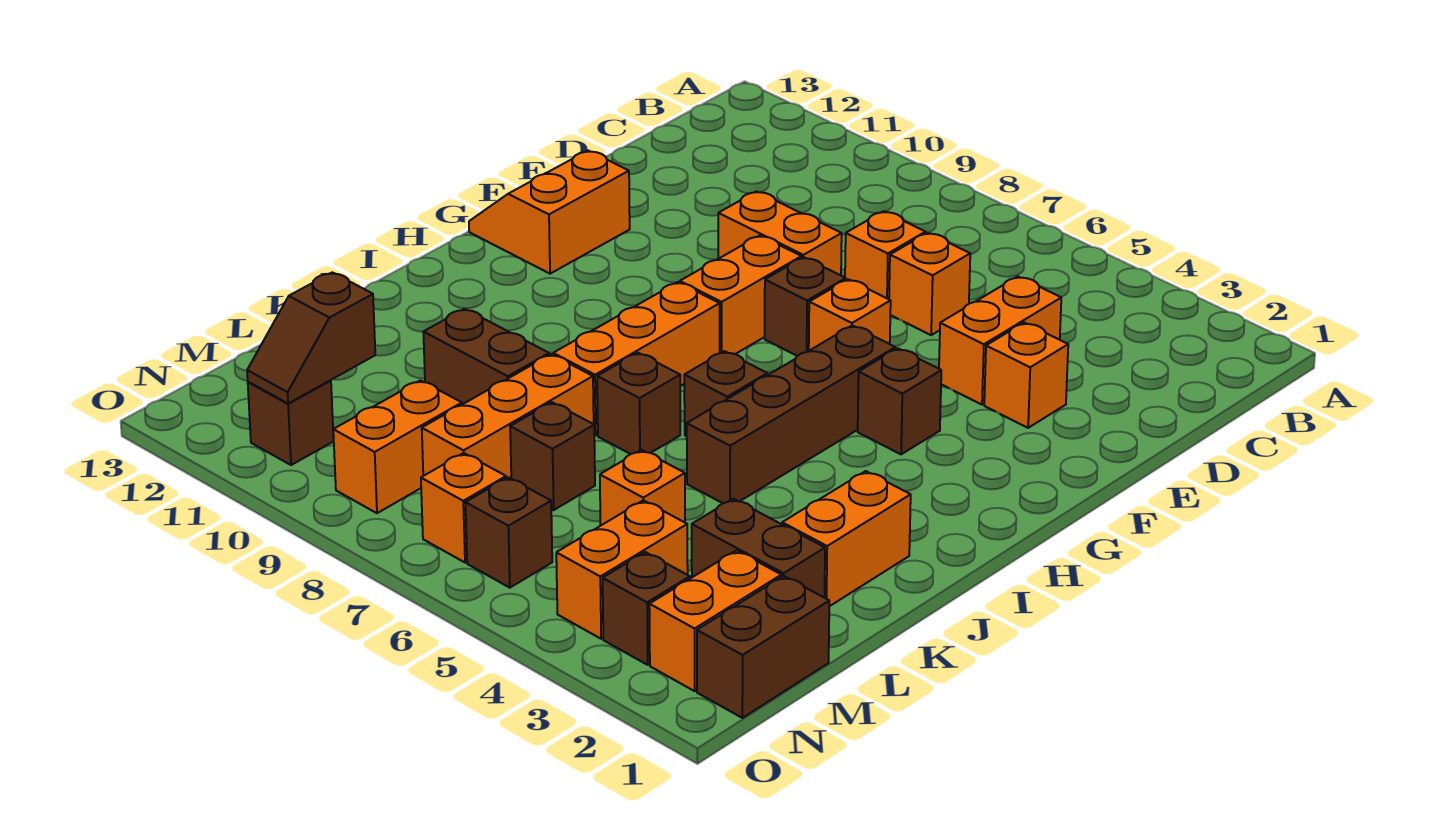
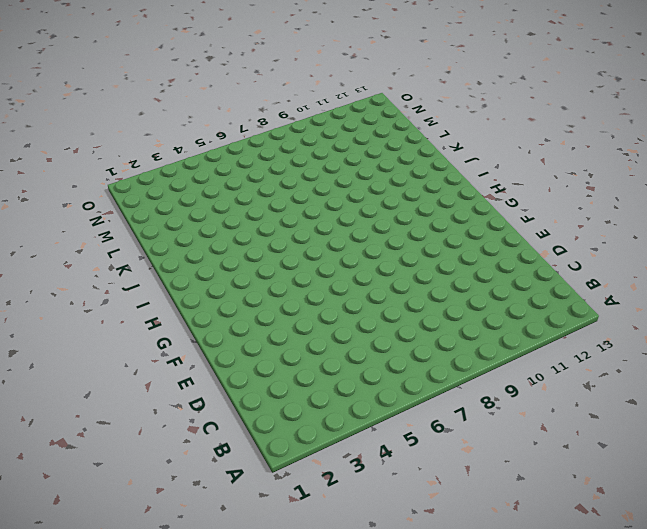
none -> orange brick D4:E4 level 1
none -> orange brick D6 level 1
none -> orange brick D7 level 1

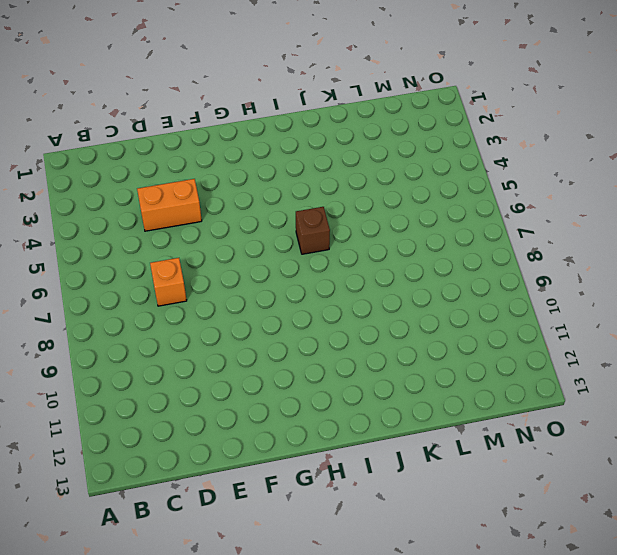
none -> orange brick D6 level 1
none -> orange brick E3 level 1
none -> orange brick E8:E9 level 1

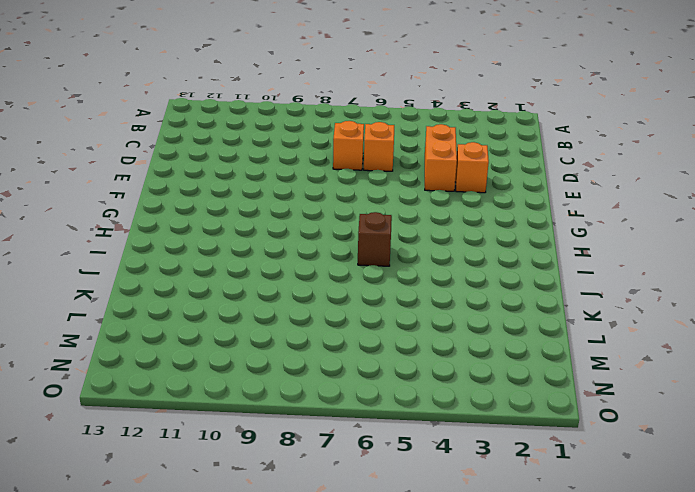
none -> orange brick E8:E9 level 1
none -> orange brick F6 level 1
none -> brown brick F7 level 1

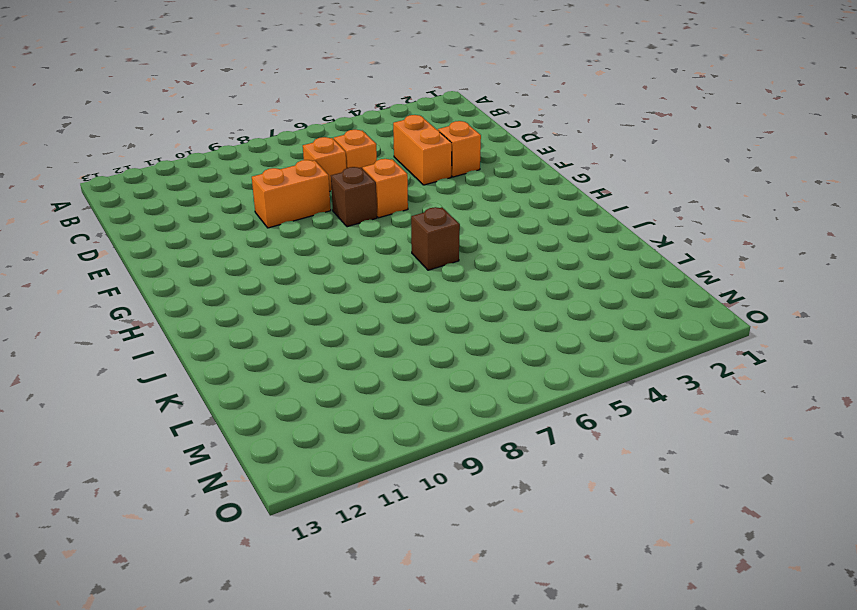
none -> orange brick F8:G8 level 1
none -> orange slope F12:G13 level 1 top 12
none -> brown brick G4 level 1

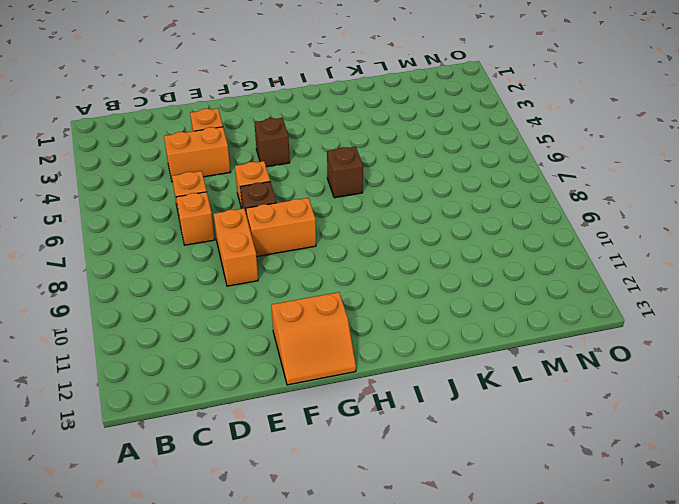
none -> brown brick G5:J5 level 1
none -> orange brick H8:J8 level 1
none -> orange brick J2:K2 level 1

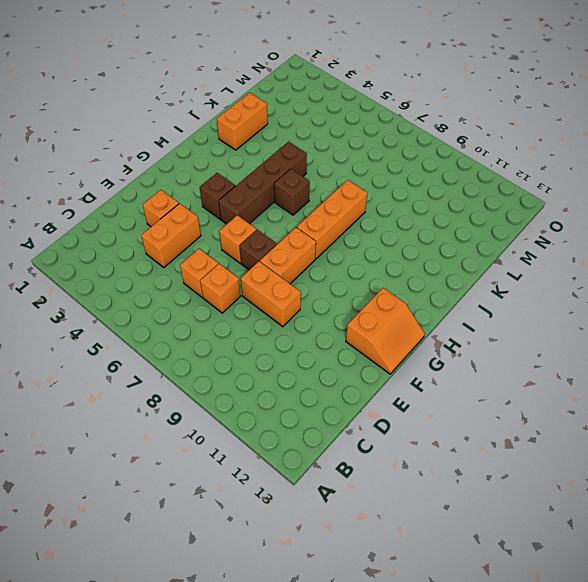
none -> brown brick J7 level 1
none -> orange brick K8:M8 level 1
none -> brown brick K9:K10 level 1

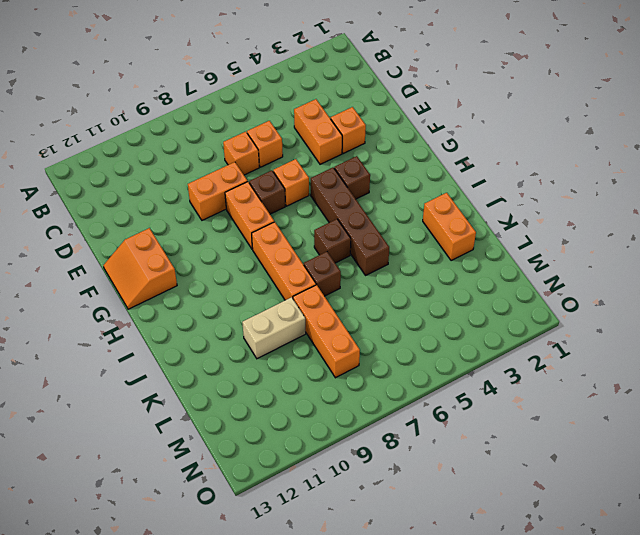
tan brick K9:K10 level 1 -> brown brick K9:K10 level 1
none -> brown brick L2:L3 level 1
none -> orange brick L5 level 1
none -> brown brick L7 level 1

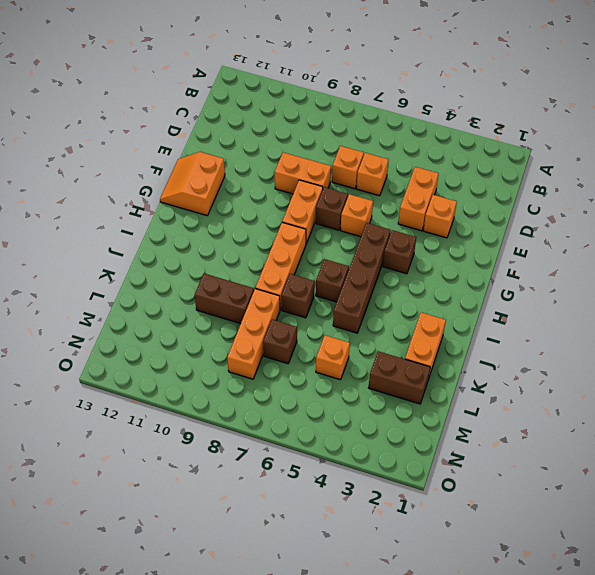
none -> brown brick M1:N1 level 1
none -> orange brick M2:N2 level 1
none -> orange brick M4:N4 level 1

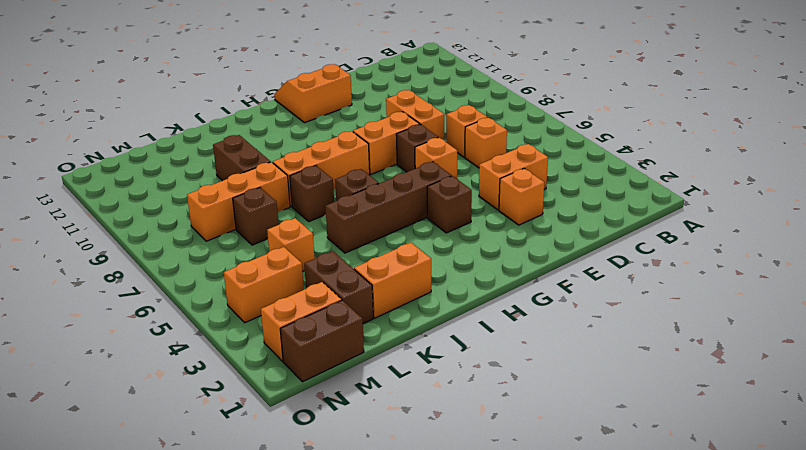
none -> orange brick M9:N9 level 1
none -> brown brick N3 level 1
none -> brown brick N6 level 1

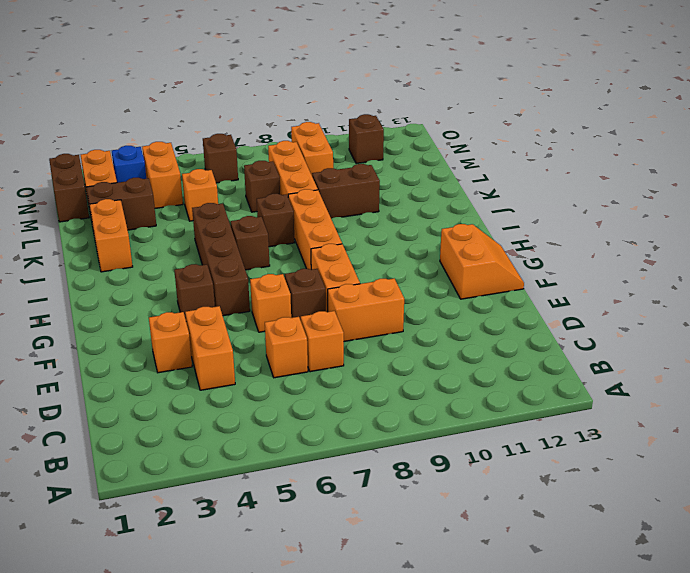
blue brick N3 level 1 -> brown brick N3 level 1
none -> orange brick N7 level 1
none -> brown slope M11:N11 level 2 top M

